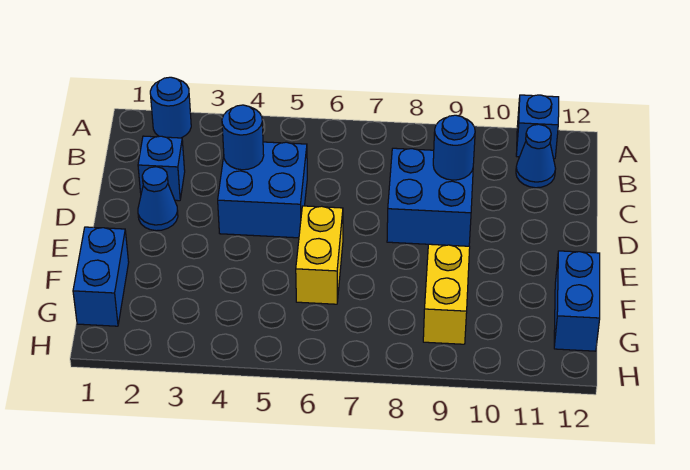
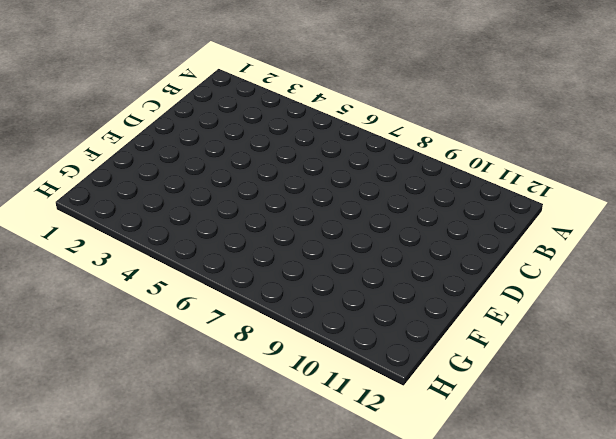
none -> blue round brick A2 level 1
none -> blue brick A11 level 1
none -> blue cone B11 level 1

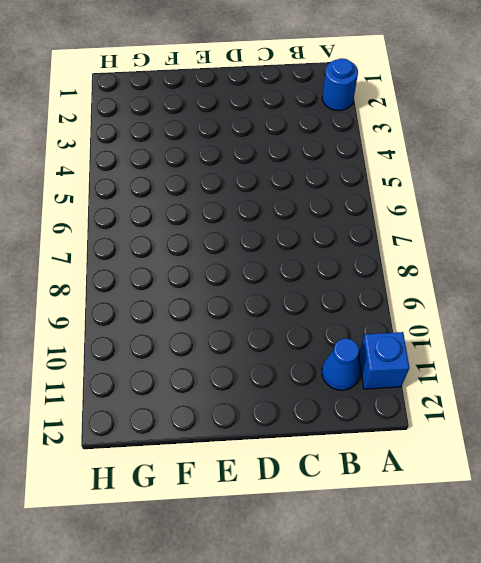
none -> blue brick C2 level 1
none -> blue brick C4:D5 level 1
none -> blue brick C8:D9 level 1

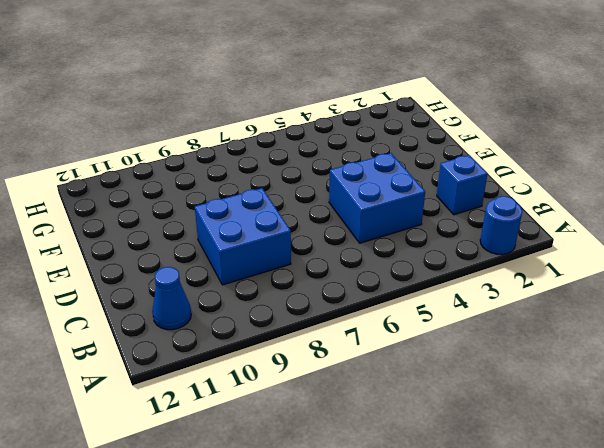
none -> blue brick A11 level 1
none -> blue cone D2 level 1
none -> yellow brick E6:F6 level 1

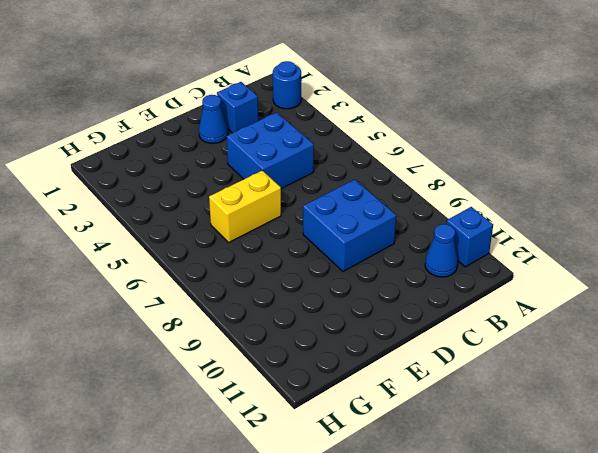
none -> blue brick F1:G1 level 1
none -> yellow brick F9:G9 level 1
none -> blue brick F12:G12 level 1

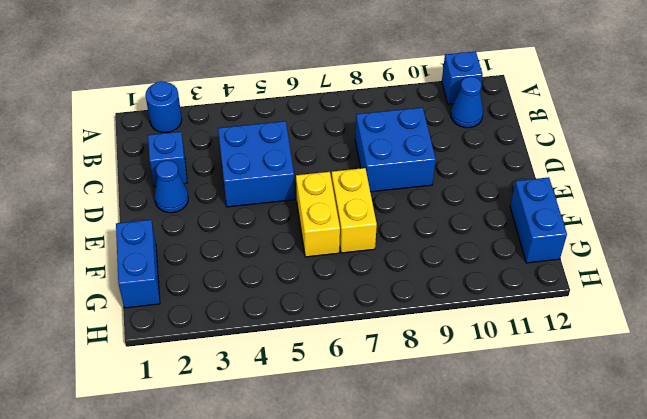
yellow brick E7:F7 level 1 -> yellow brick F9:G9 level 1
none -> blue round brick C4 level 2
none -> blue round brick C9 level 2

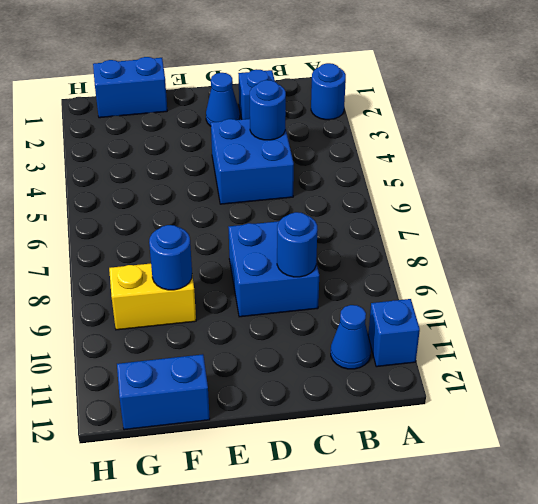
blue round brick F9 level 2 -> none
none -> yellow brick E6:F6 level 1

